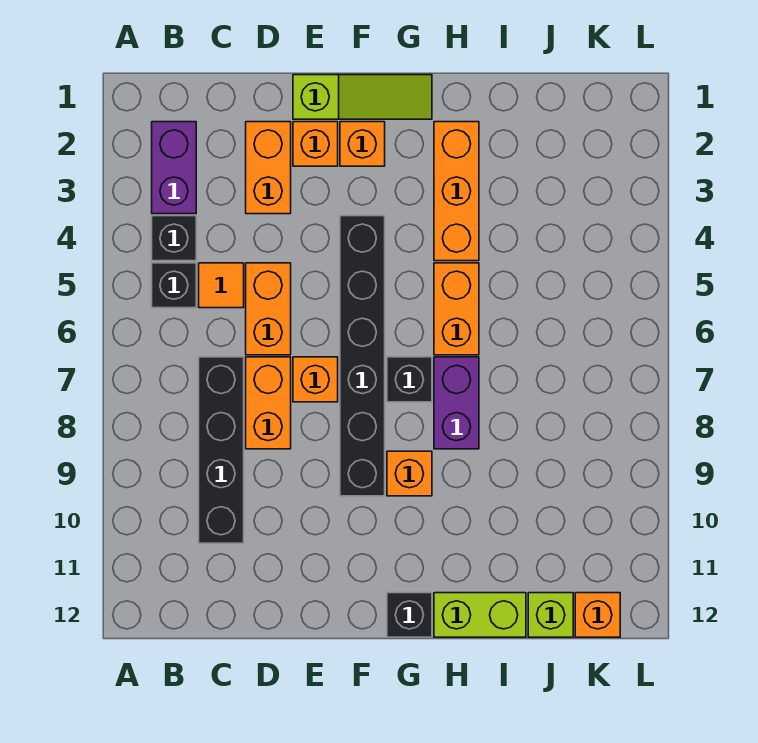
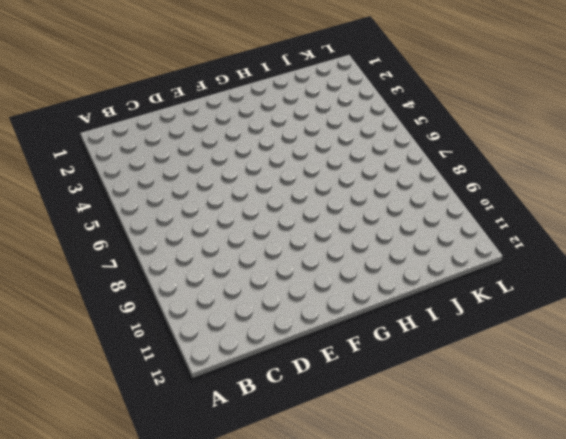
none -> purple brick B2:B3 level 1
none -> black brick B4 level 1
none -> black brick B5 level 1

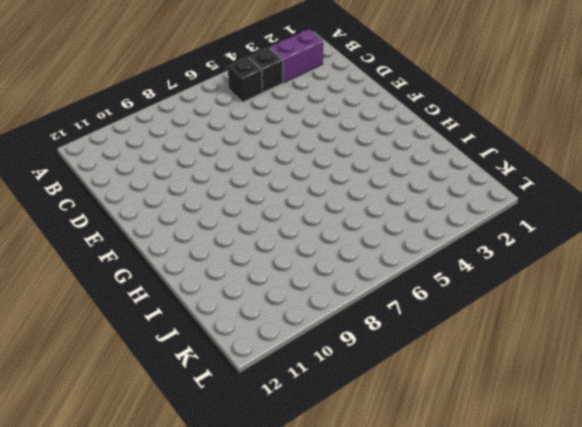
none -> orange tile C5 level 1
none -> black brick C7:C10 level 1
none -> orange brick D2:D3 level 1

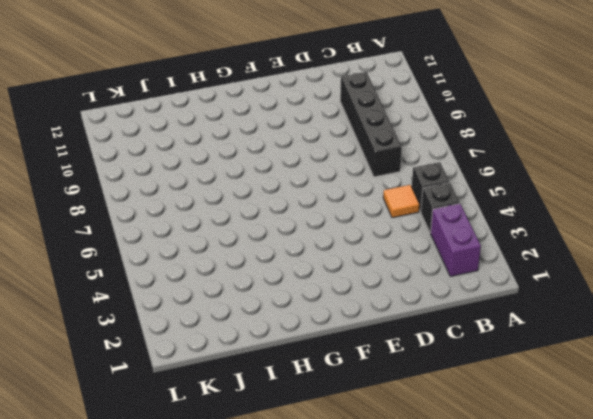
none -> orange brick D2:D3 level 1
none -> orange brick D5:D6 level 1
none -> orange brick D7:D8 level 1

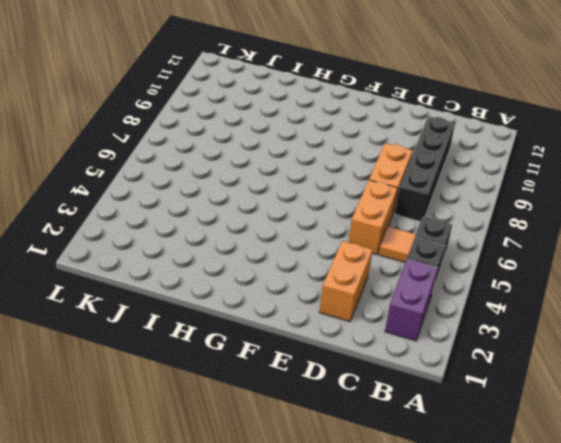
none -> lime slope E1:G1 level 1 top E
none -> orange brick E2 level 1
none -> orange brick E7 level 1

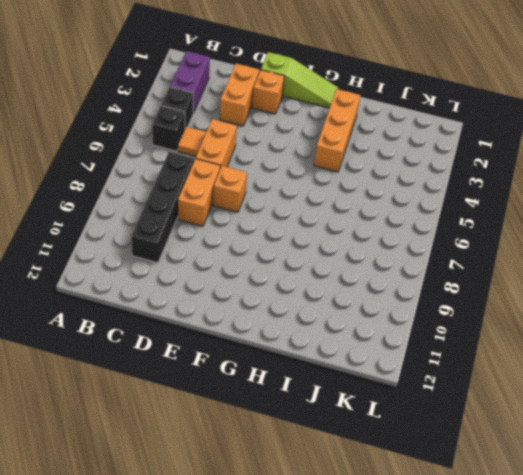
none -> orange brick F2 level 1
none -> black brick F4:F9 level 1
none -> black brick G7 level 1

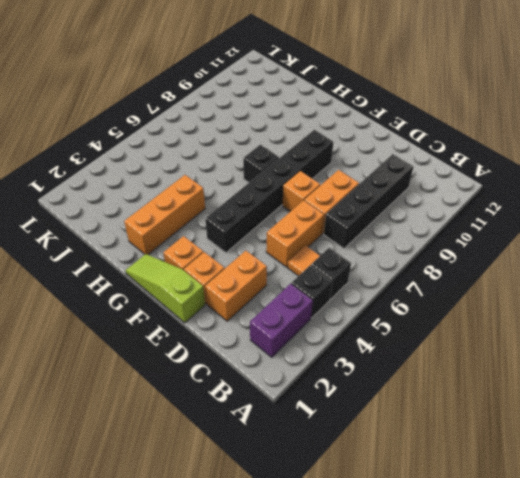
none -> orange brick G9 level 1
none -> black brick G12 level 1
none -> orange brick H5:H6 level 1

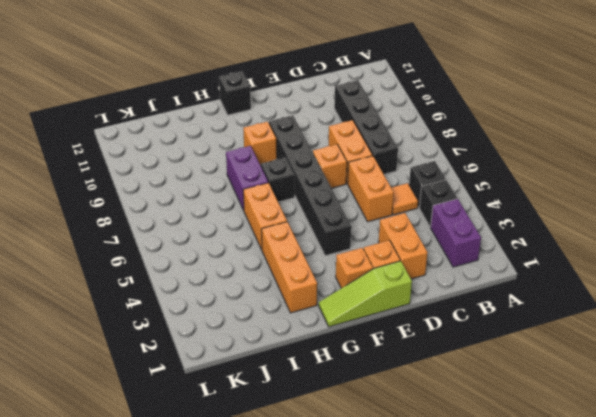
none -> lime brick H12:I12 level 1
none -> lime brick J12 level 1
none -> orange brick K12 level 1

